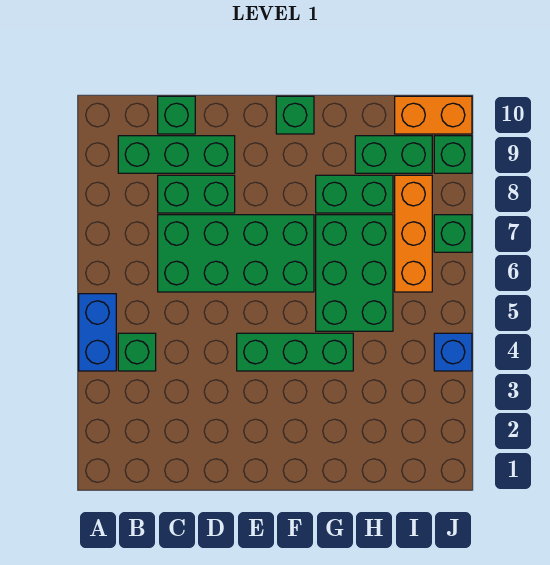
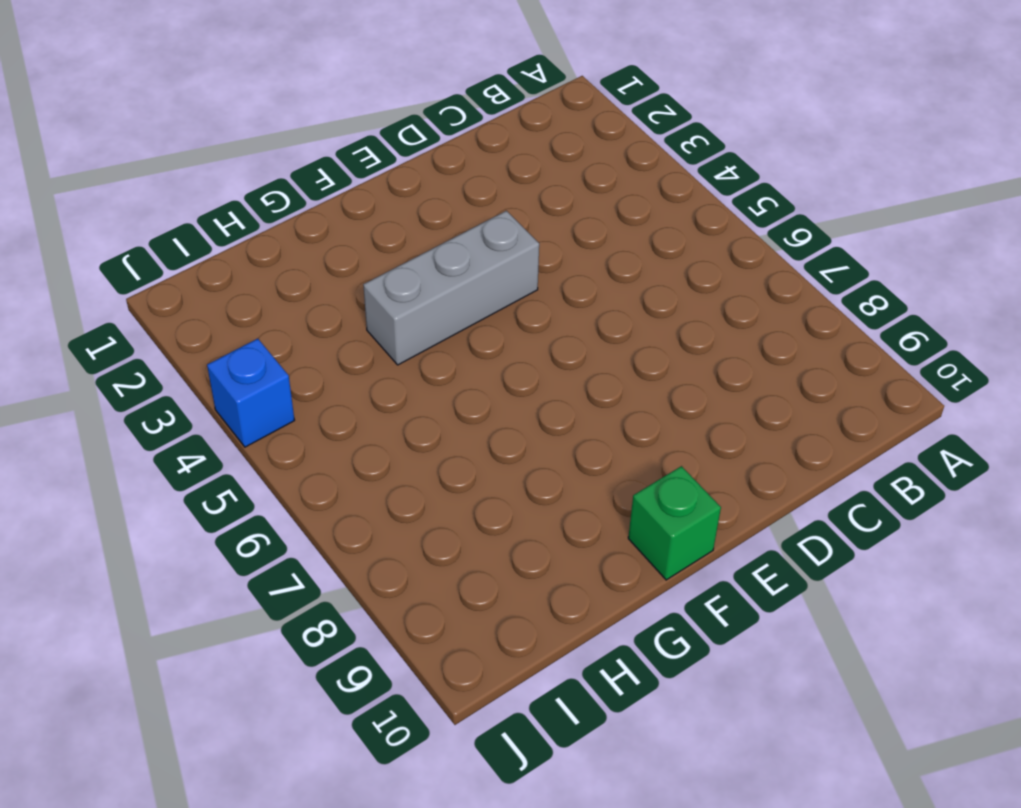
grey brick E4:G4 level 1 -> green brick E4:G4 level 1
none -> blue brick A4:A5 level 1
none -> green brick B4 level 1
none -> green brick B9:D9 level 1

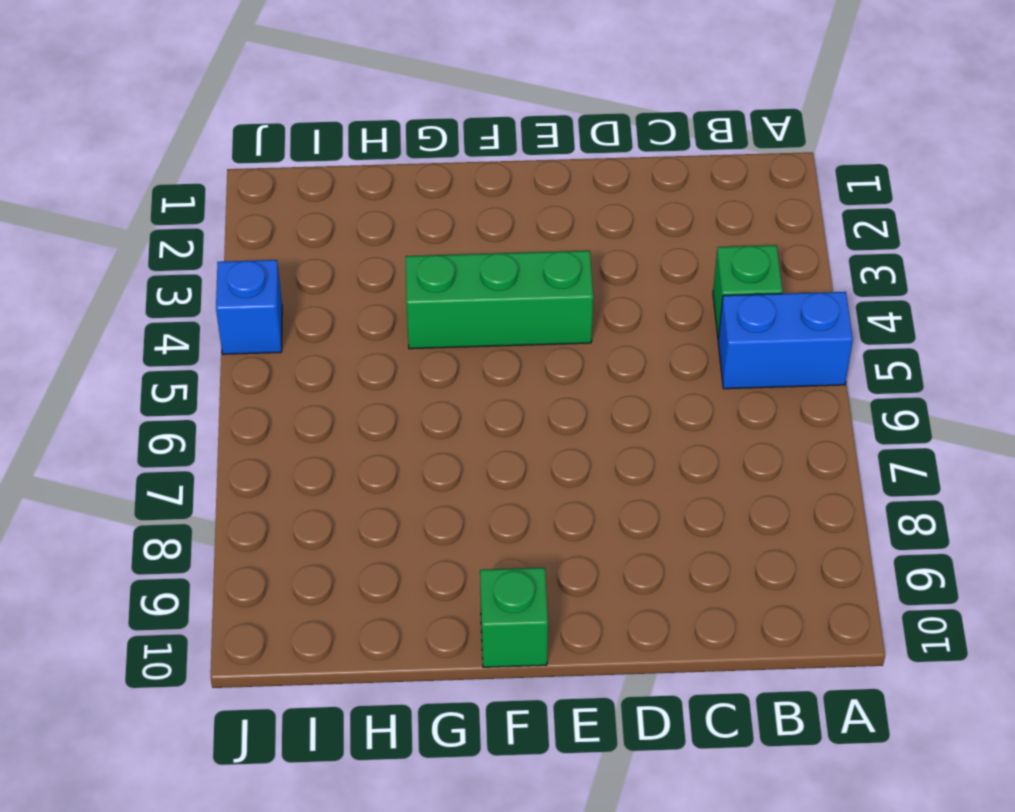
blue brick A5:B5 level 1 -> blue brick A4:A5 level 1
none -> green brick B9:D9 level 1
none -> green brick C6:F7 level 1
none -> green brick C8:D8 level 1

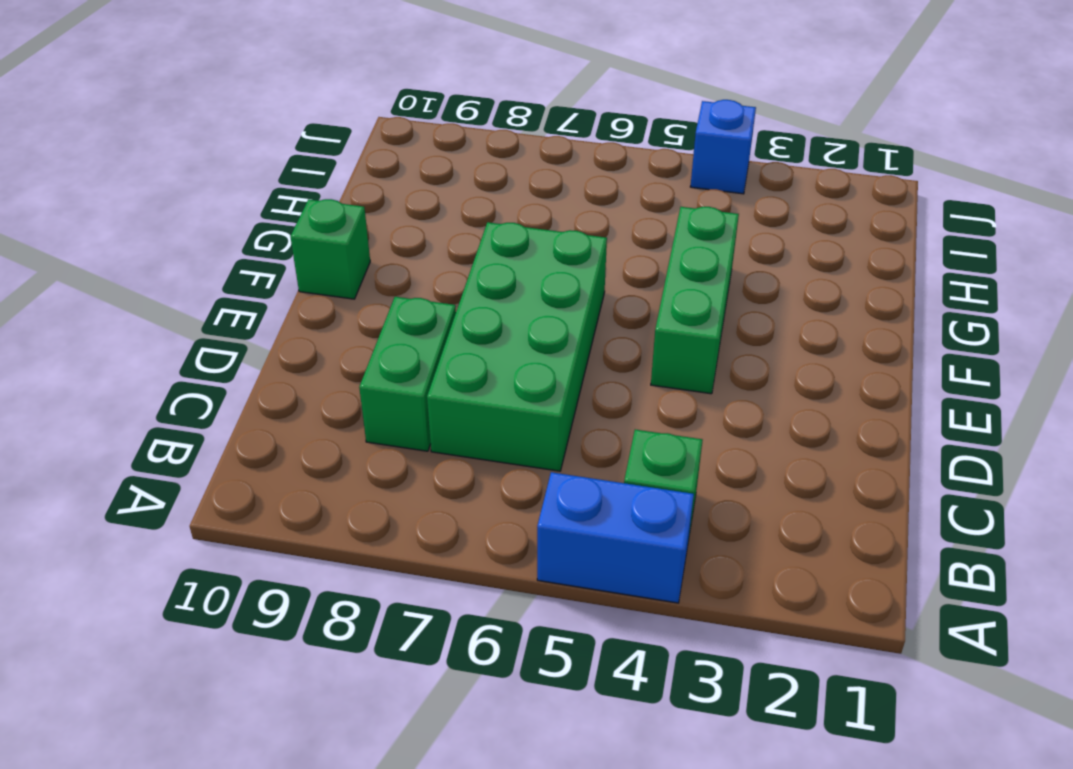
none -> green brick B9:D9 level 1
none -> green brick C10 level 1
none -> green brick G5:H7 level 1

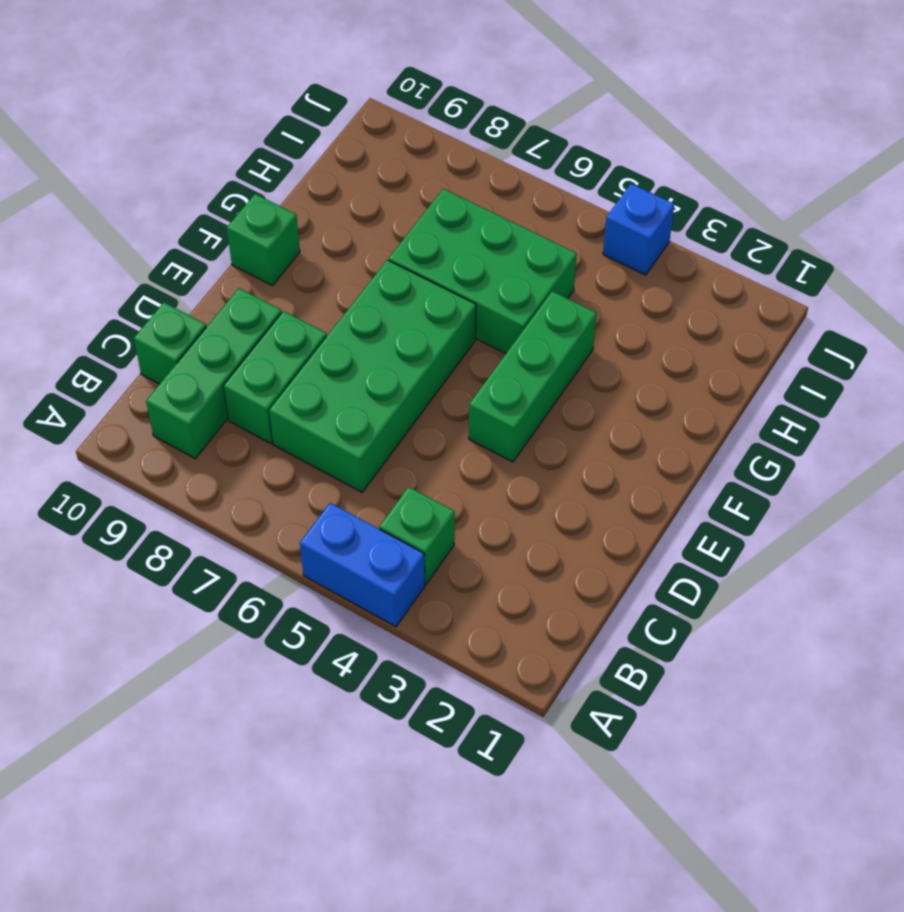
none -> green brick G8:H8 level 1
none -> green brick H9:I9 level 1
none -> orange brick I6:I8 level 1

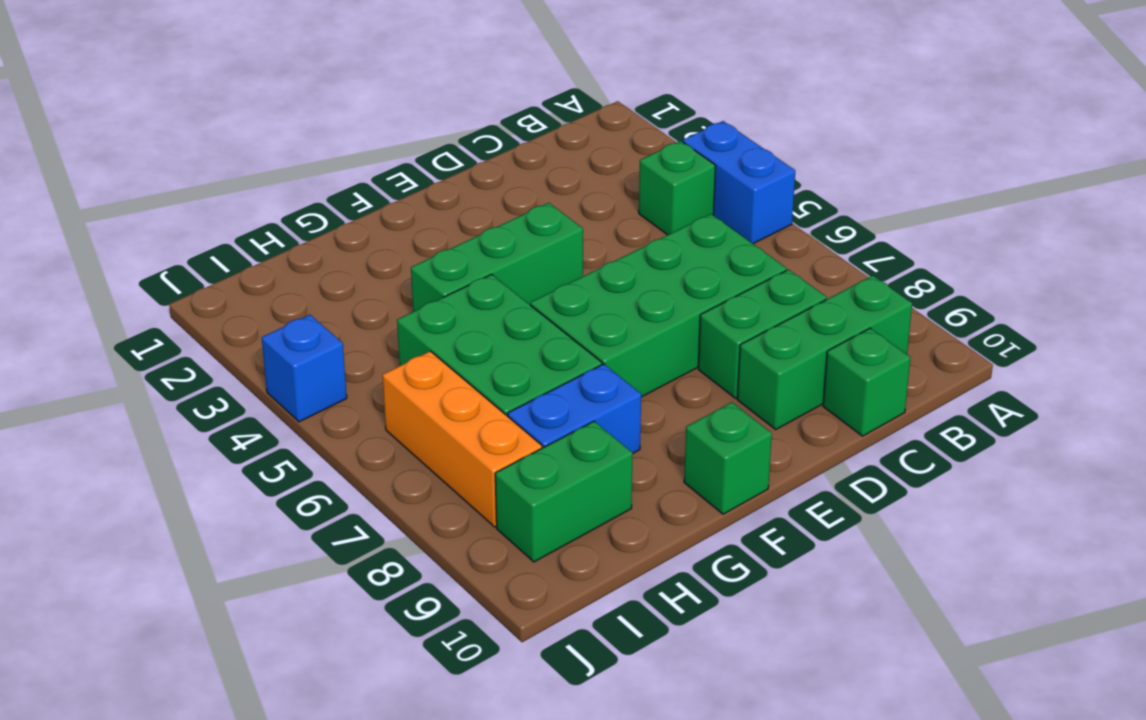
blue brick G8:H8 level 1 -> green brick G8:H8 level 1
none -> orange brick I10:J10 level 1
none -> green brick J7 level 1
none -> green brick J9 level 1

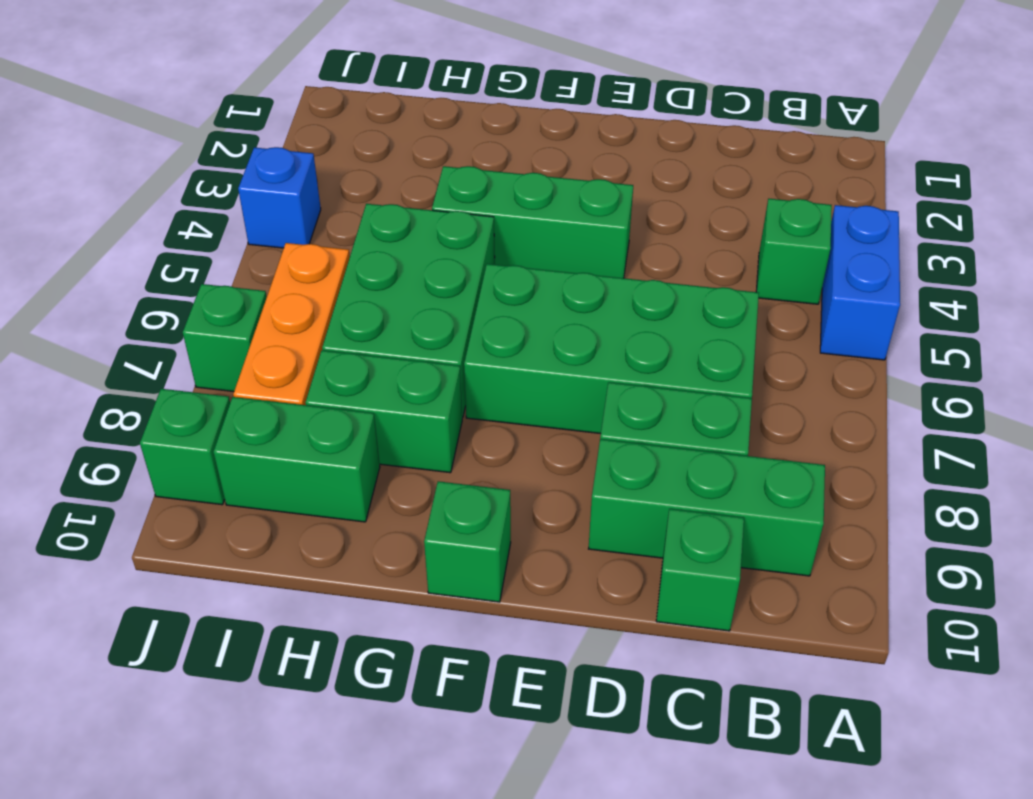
none -> orange brick I10:J10 level 1

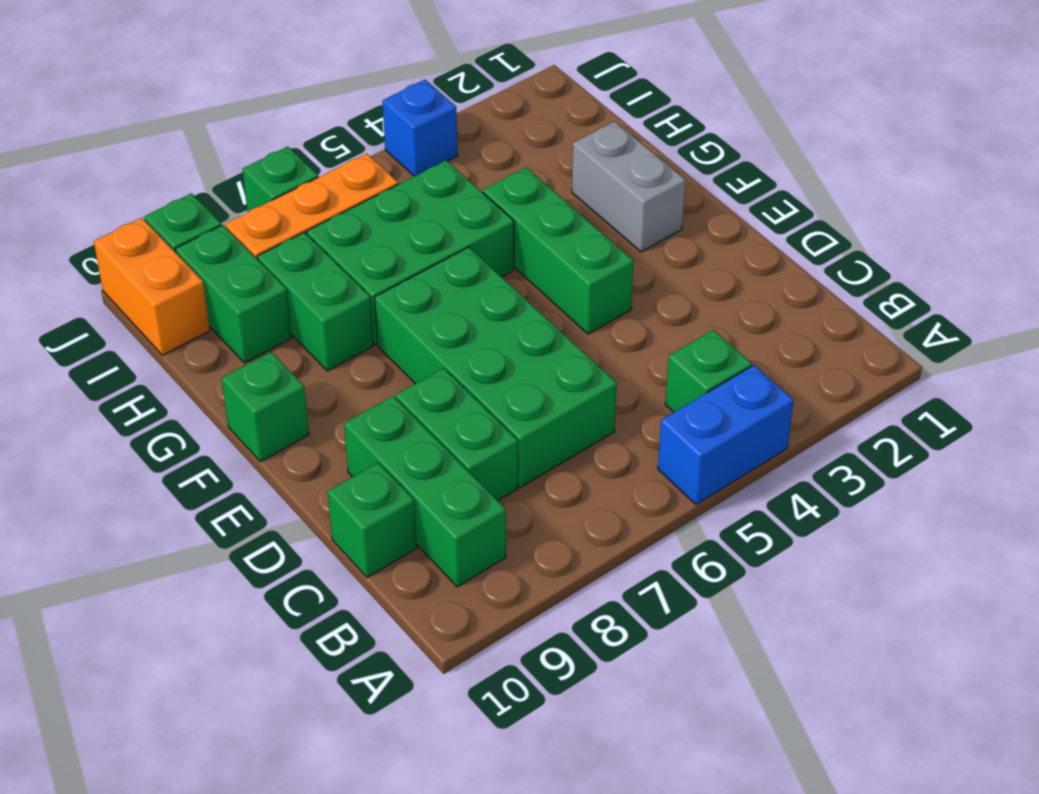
grey brick F2:G2 level 1 -> none

